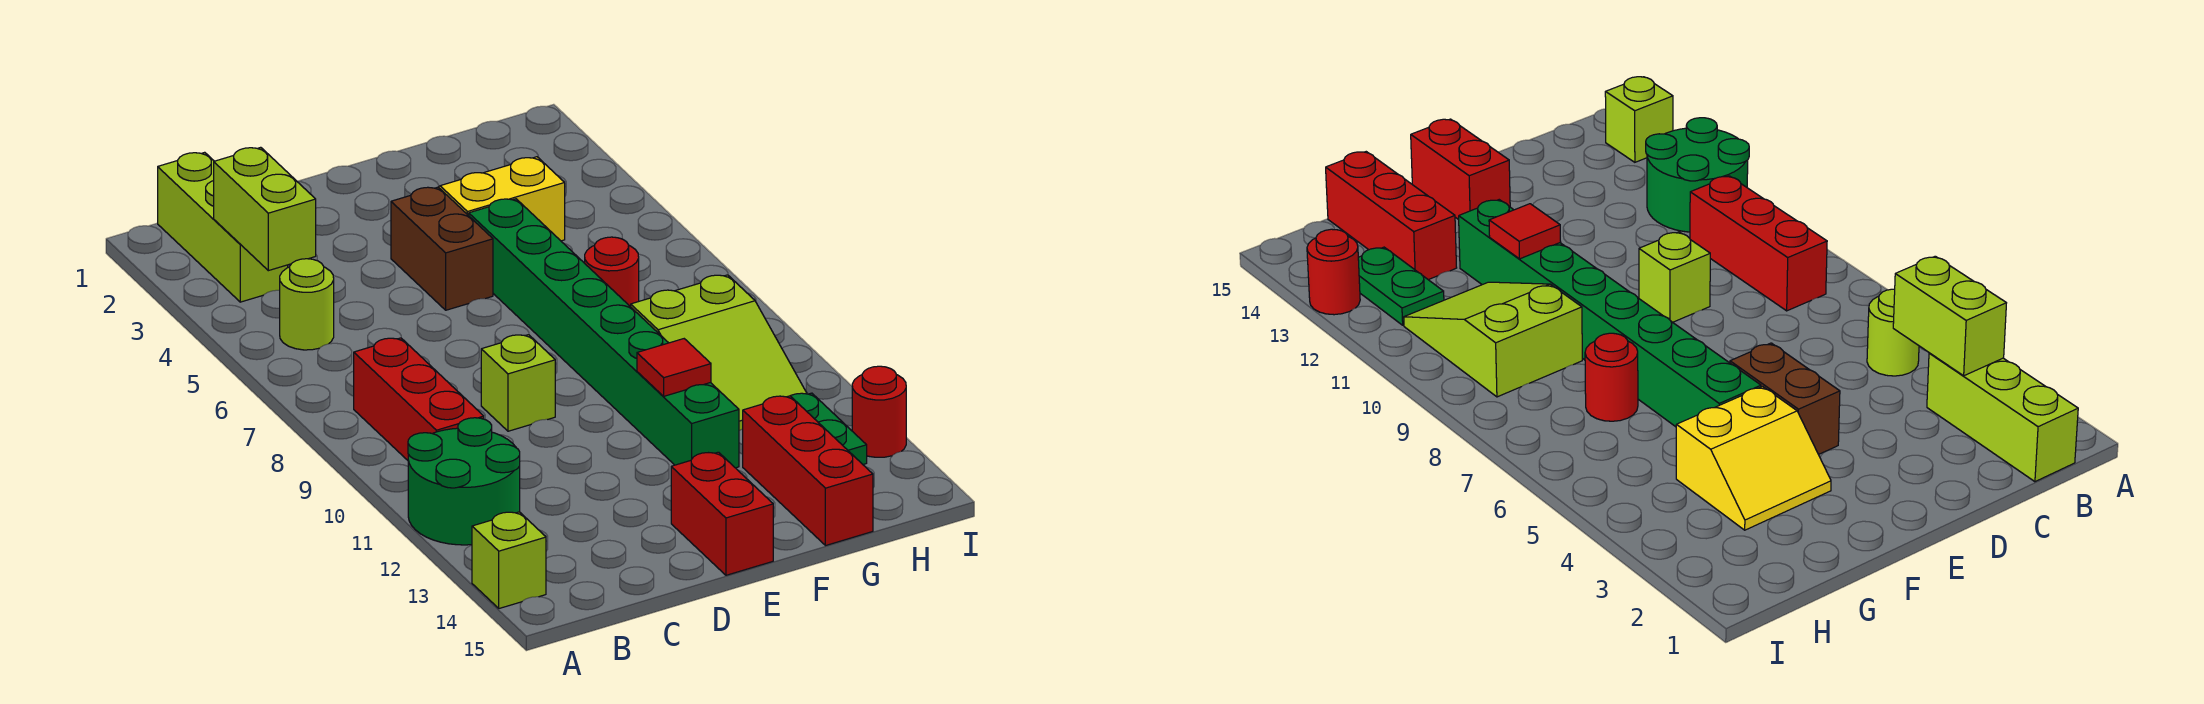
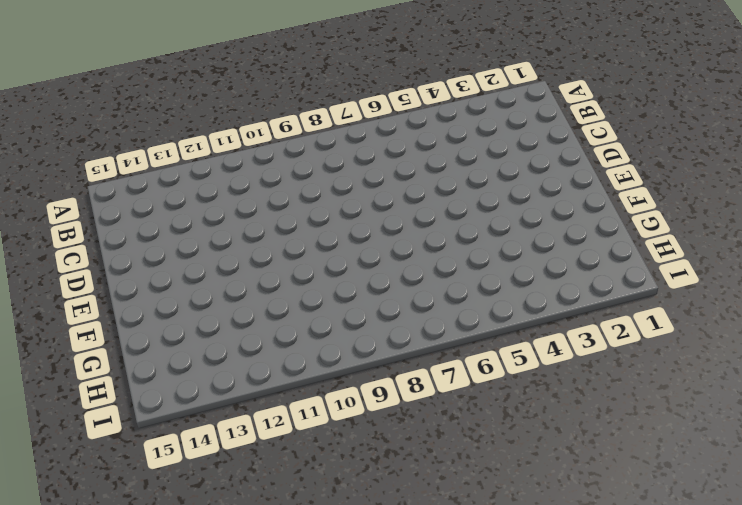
none -> green round brick A11:B12 level 1
none -> lime brick A14 level 1
none -> lime brick B1:B3 level 1

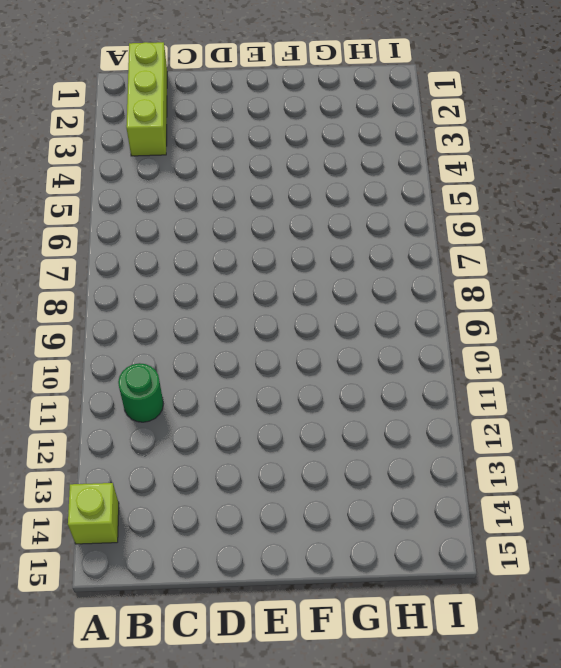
green round brick B11 level 1 -> green round brick A11:B12 level 1
none -> lime round brick B5 level 1
none -> red brick B8:B10 level 1
none -> lime brick D9 level 1

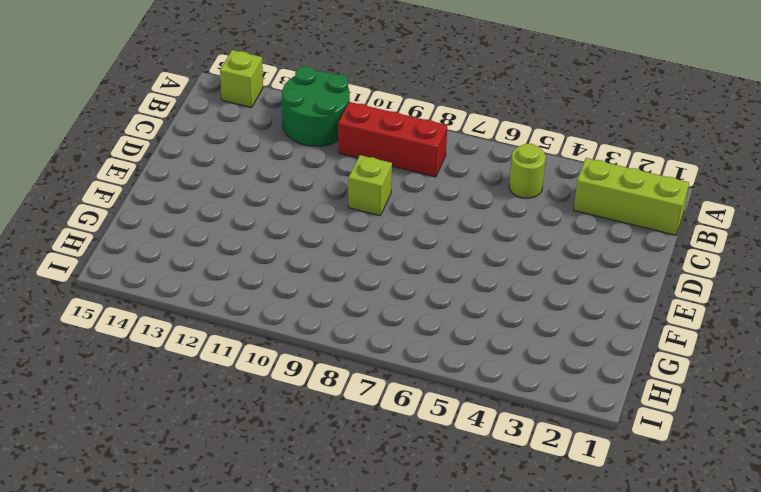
none -> brown brick E4:E5 level 1
none -> red brick E14:E15 level 1
none -> yellow slope F3:G4 level 1 top 4

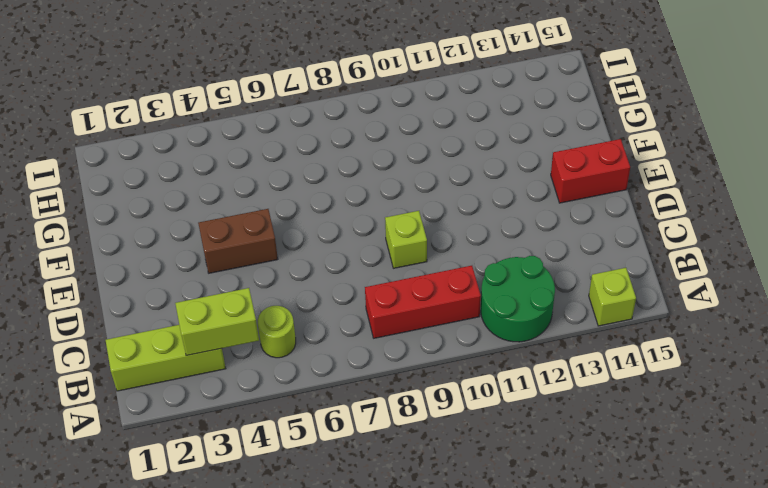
none -> yellow slope F3:G4 level 1 top 4
none -> green brick F5:F12 level 1
none -> red round brick G7 level 1

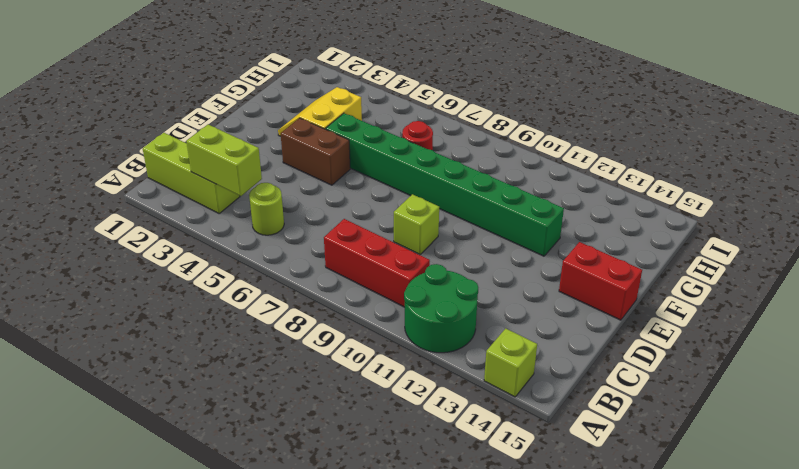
none -> lime slope G9:H11 level 1 top 9
none -> red brick G13:G15 level 1
none -> green plate H12:H13 level 1

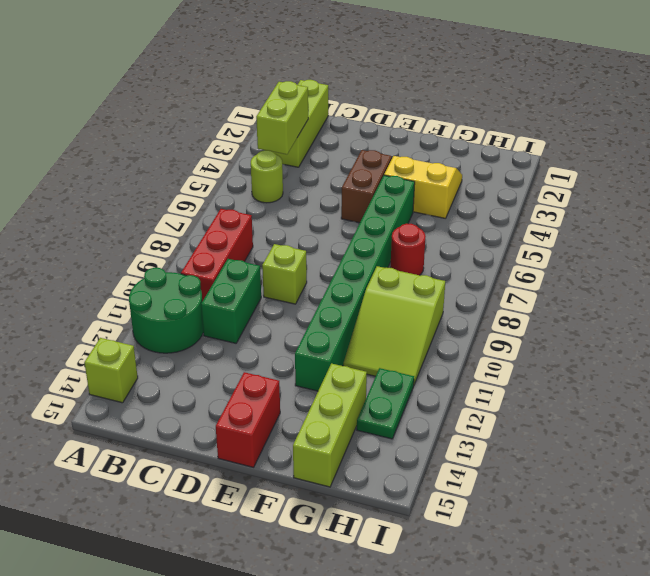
green brick C10:C11 level 1 -> none
lime brick G13:G15 level 1 -> red brick G13:G15 level 1
none -> red round brick I13 level 1
none -> red tile F11 level 2

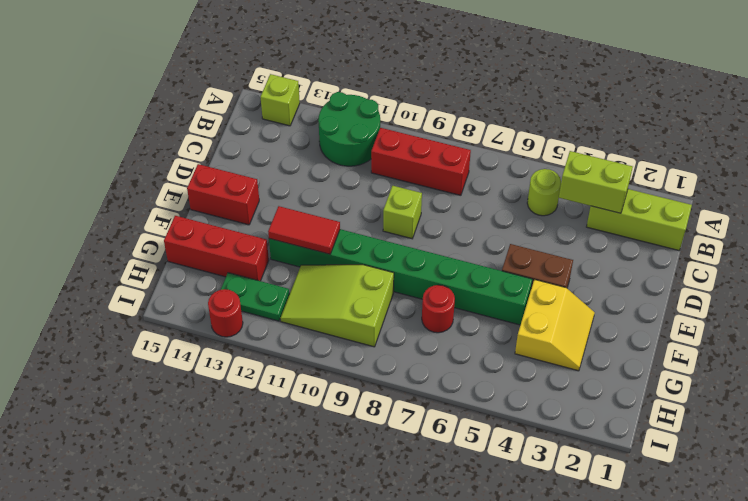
red tile F11:F12 level 2 -> red tile F11 level 2

